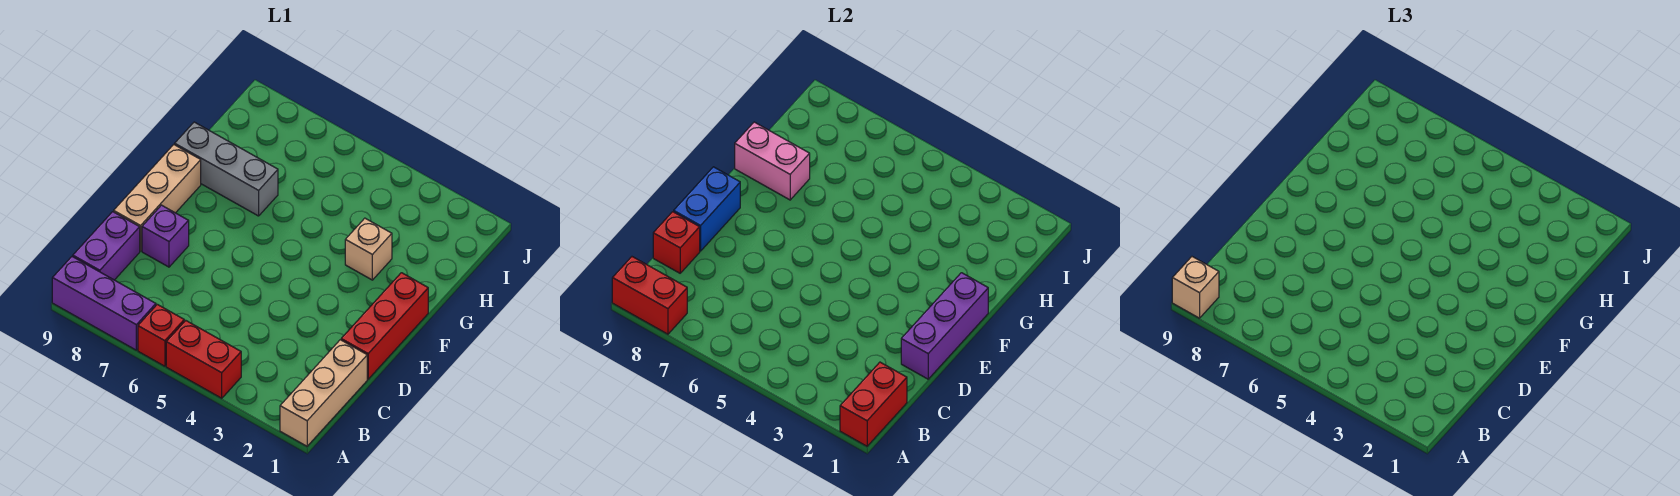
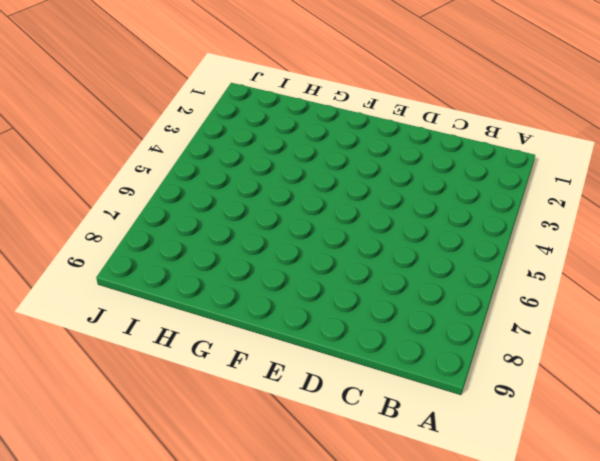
none -> tan brick A1:C1 level 1
none -> red brick A4:A5 level 1
none -> red brick A6 level 1

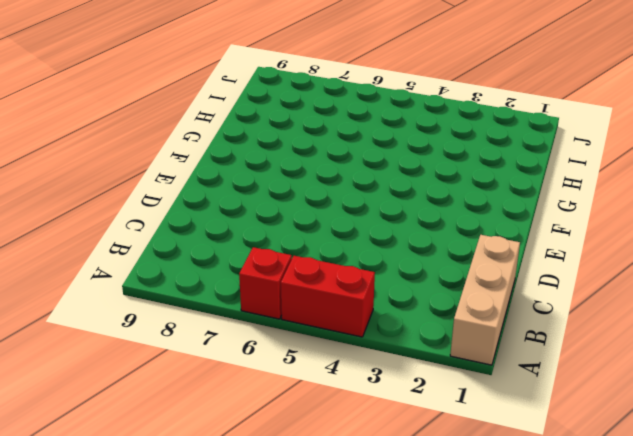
none -> purple brick A7:A9 level 1
none -> purple brick B9:C9 level 1
none -> red brick D1:F1 level 1

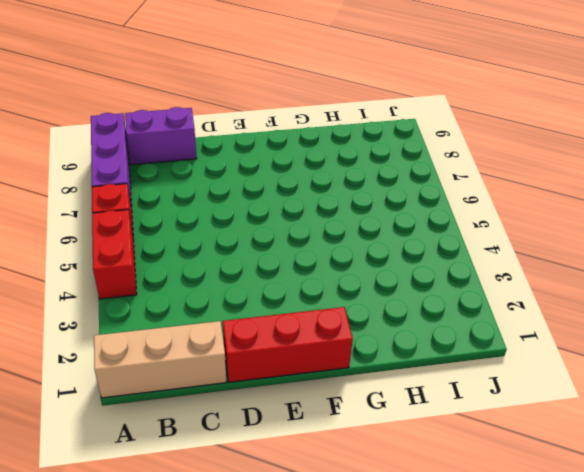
none -> purple brick D8 level 1
none -> tan brick D9:F9 level 1
none -> tan brick G3 level 1

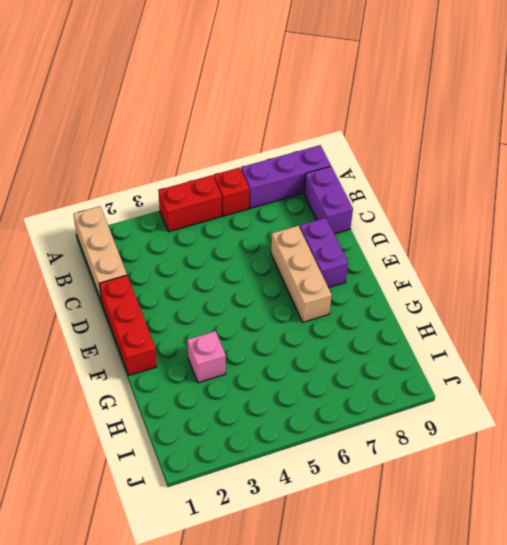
tan brick D7:F7 level 1 -> tan brick D9:F9 level 1
purple brick D8:E8 level 1 -> purple brick D8 level 1
pink brick G3 level 1 -> tan brick G3 level 1
none -> grey brick G7:G9 level 1
none -> red brick A1:B1 level 2
none -> red brick A8:A9 level 2

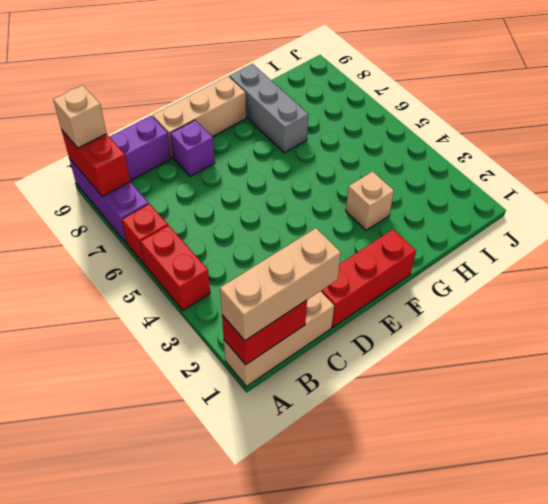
tan brick A1:C1 level 3 -> none
none -> red brick C9 level 2
none -> purple brick D1:F1 level 2
none -> blue brick D9:E9 level 2

